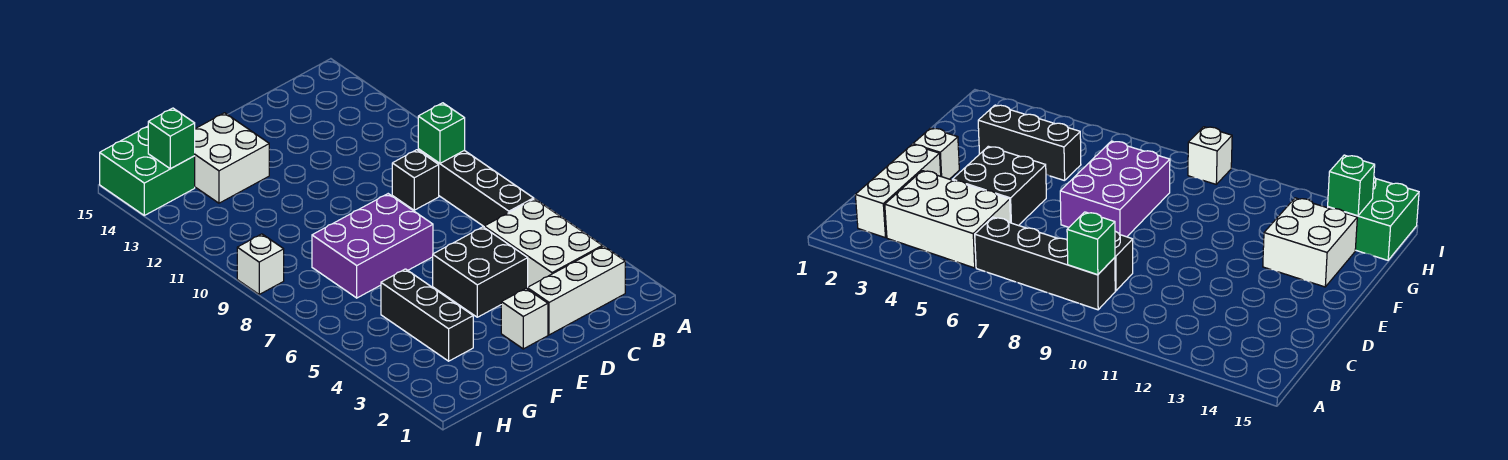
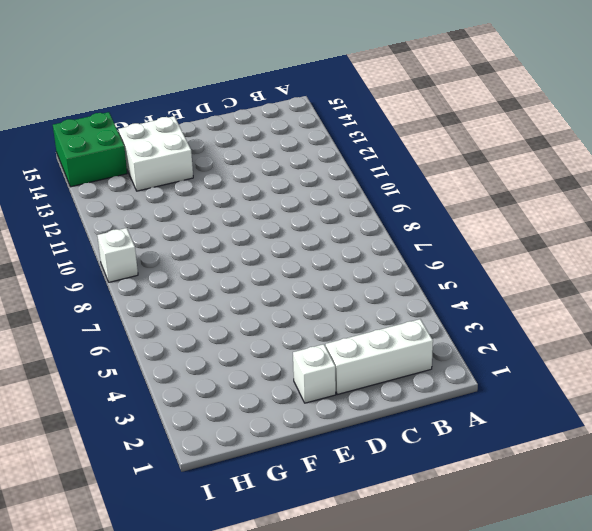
none -> white brick B3:C5 level 1
none -> black brick B6:B9 level 1
none -> black brick C9 level 1

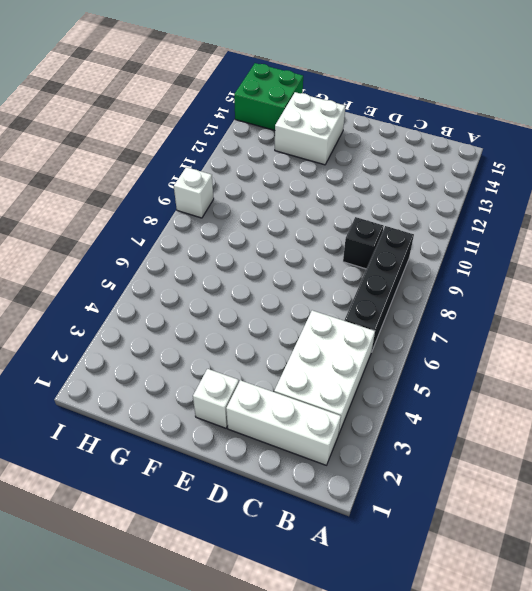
none -> black brick D4:E5 level 1
none -> purple brick E7:G8 level 1
none -> black brick G3:G5 level 1

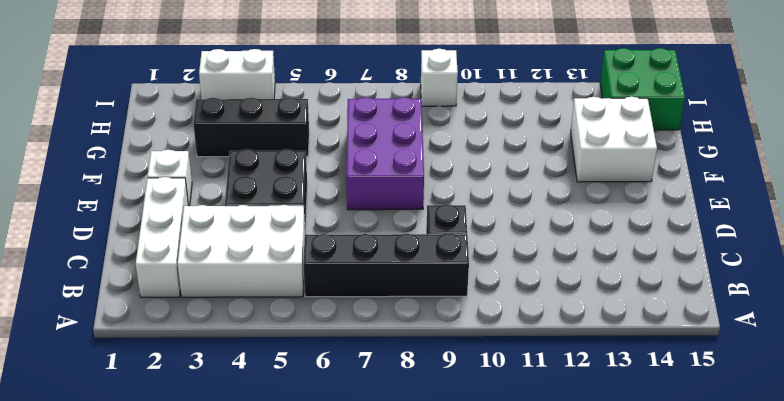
white brick I3:I4 level 1 -> none
none -> green brick B9 level 2
none -> green brick H14 level 2

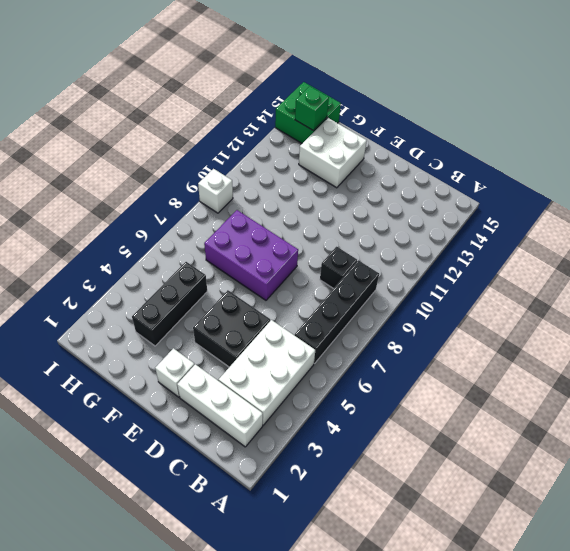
none -> green brick B9 level 2

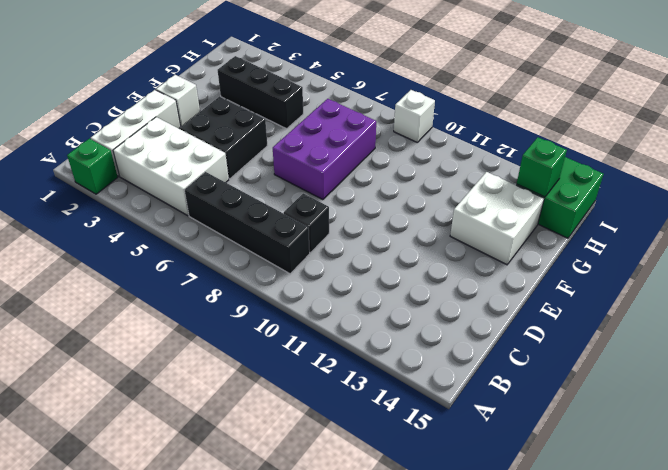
green brick A2 level 1 -> green brick B9 level 2

